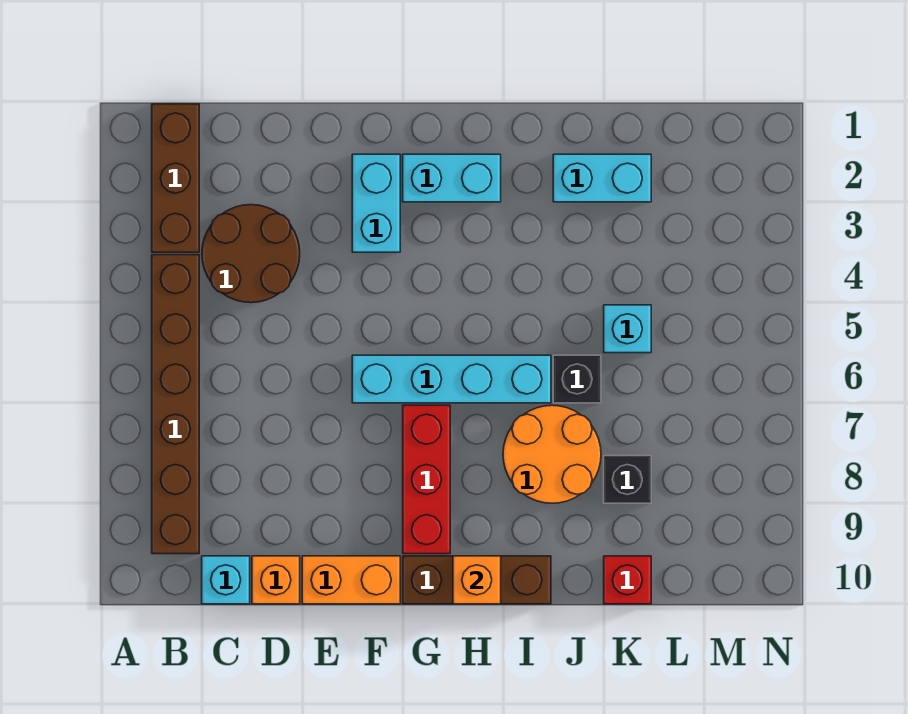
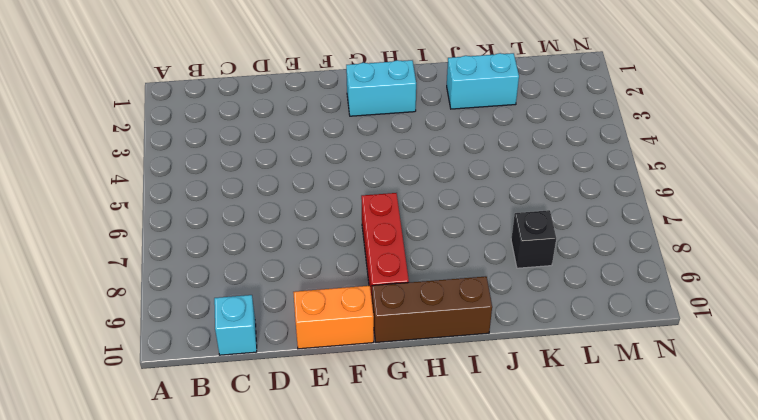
none -> brown brick B1:B3 level 1
none -> brown brick B4:B9 level 1
none -> brown round brick C3:D4 level 1

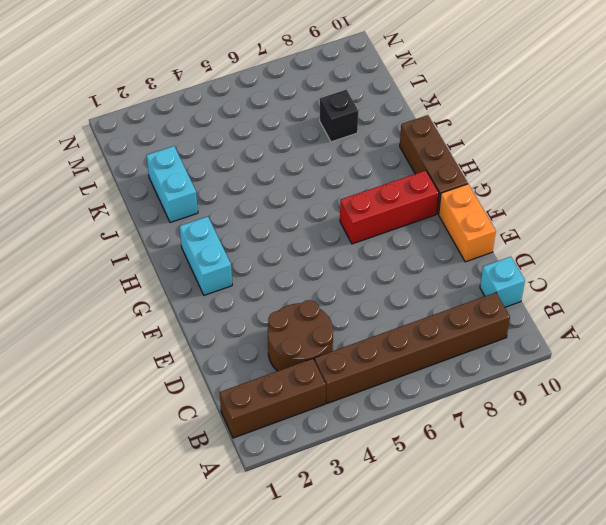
none -> orange brick D10 level 1
none -> cyan brick F2:F3 level 1
none -> cyan brick F6:I6 level 1

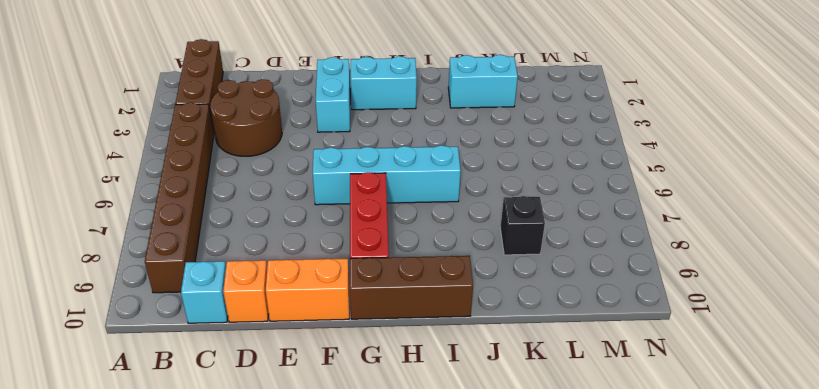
none -> orange round brick I7:J8 level 1
none -> black brick J6 level 1
none -> cyan brick K5 level 1

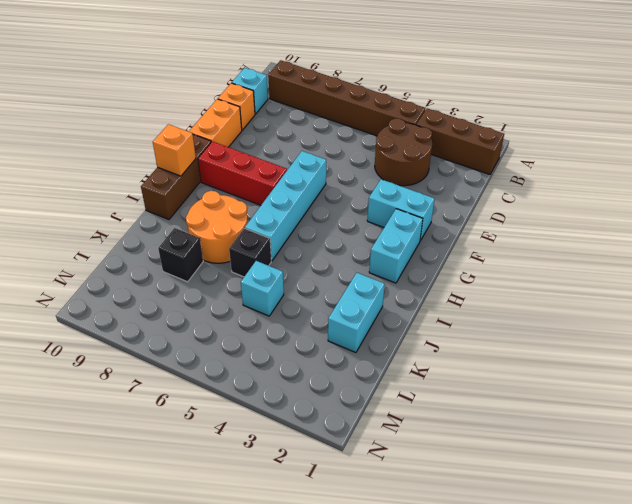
none -> red brick K10 level 1

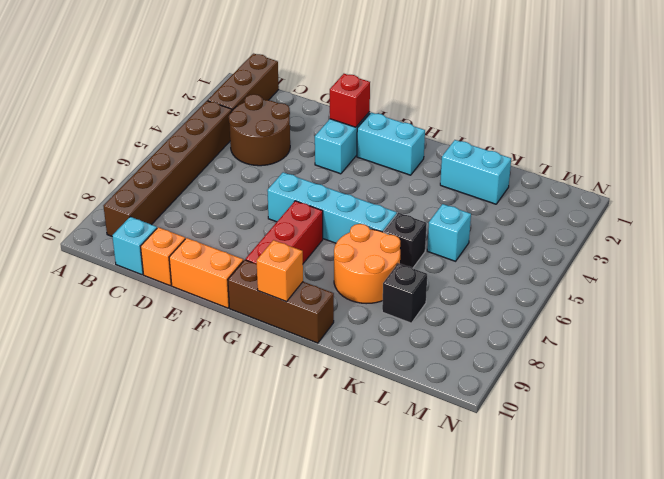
red brick F2 level 2 -> red brick K10 level 1

